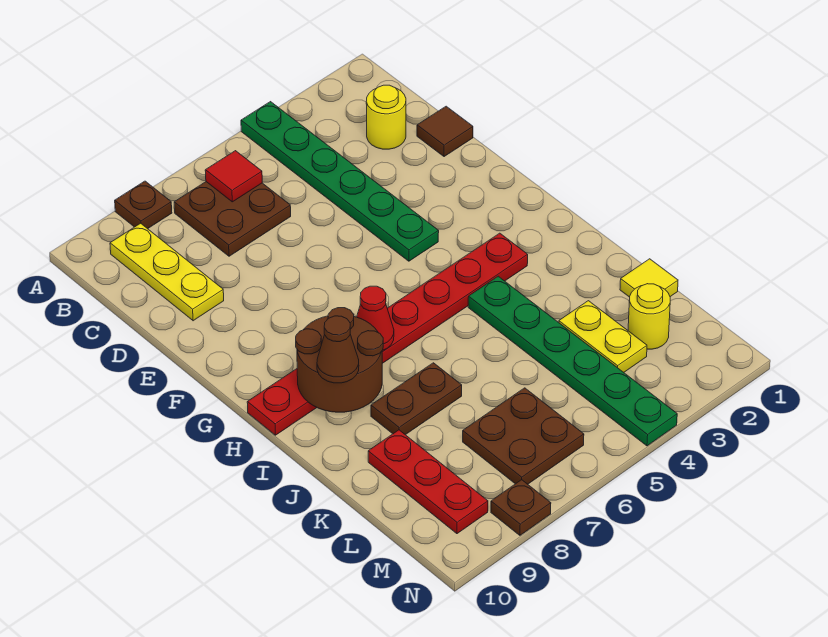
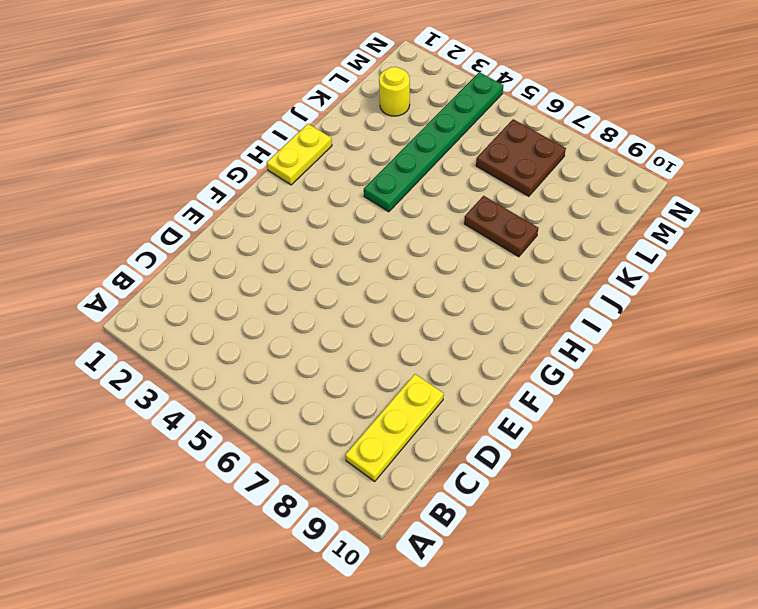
yellow plate H1:I1 level 1 -> yellow plate K3:L3 level 1
none -> green plate A4:F4 level 1
none -> brown plate A8 level 1
none -> brown plate B6:C7 level 1

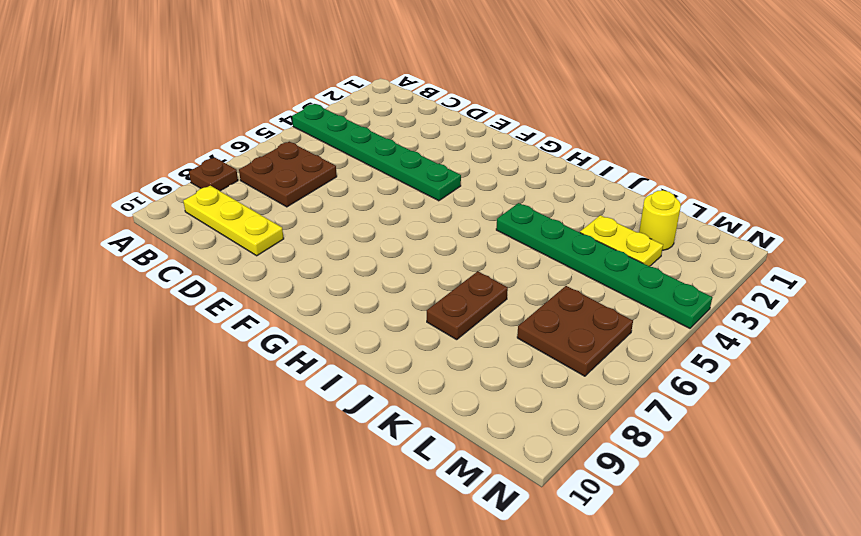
none -> yellow round brick C2 level 1
none -> brown tile D1 level 1
none -> red plate H3:H10 level 1

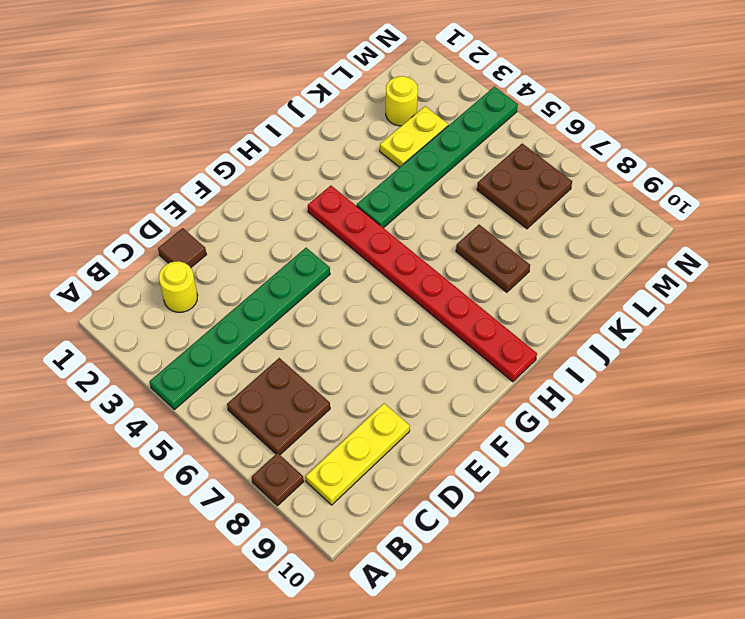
none -> yellow tile K1 level 1
none -> red plate K9:M9 level 1
none -> brown plate N8 level 1

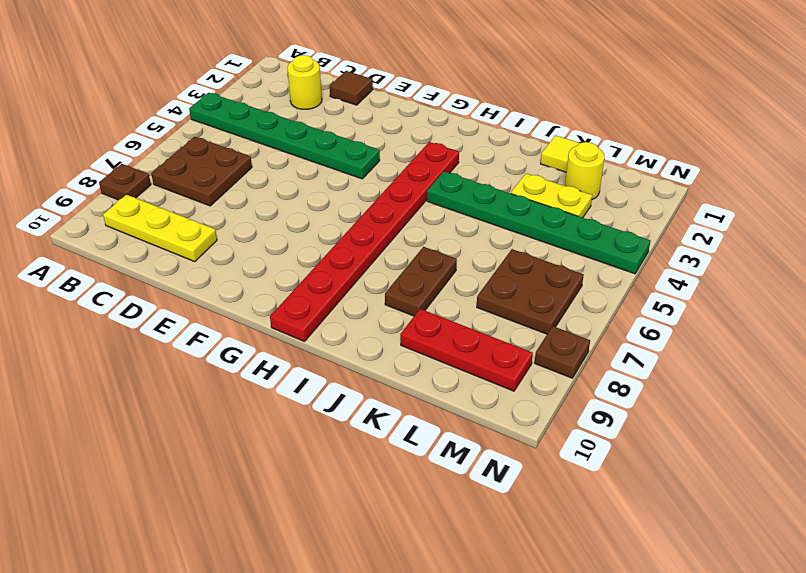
none -> red tile B6 level 2
none -> red cone H7 level 2
none -> brown round brick H8:I9 level 2

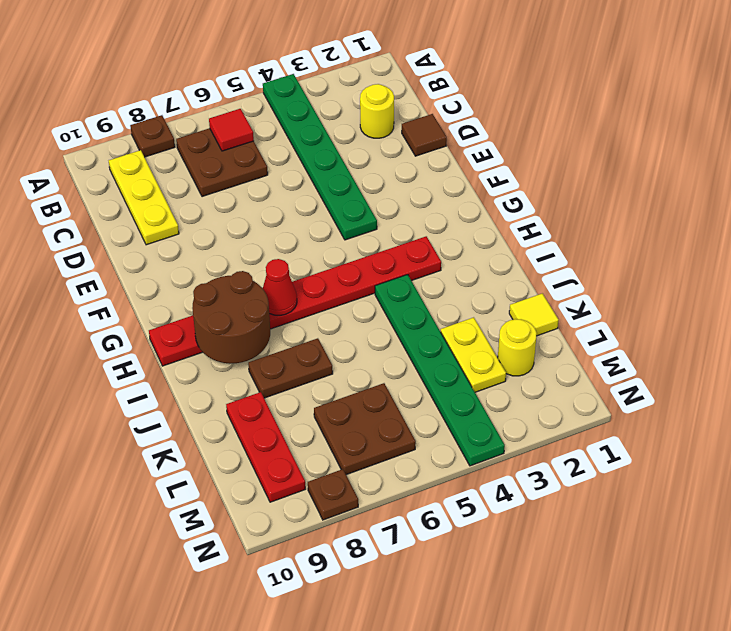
none -> brown cone I9 level 3

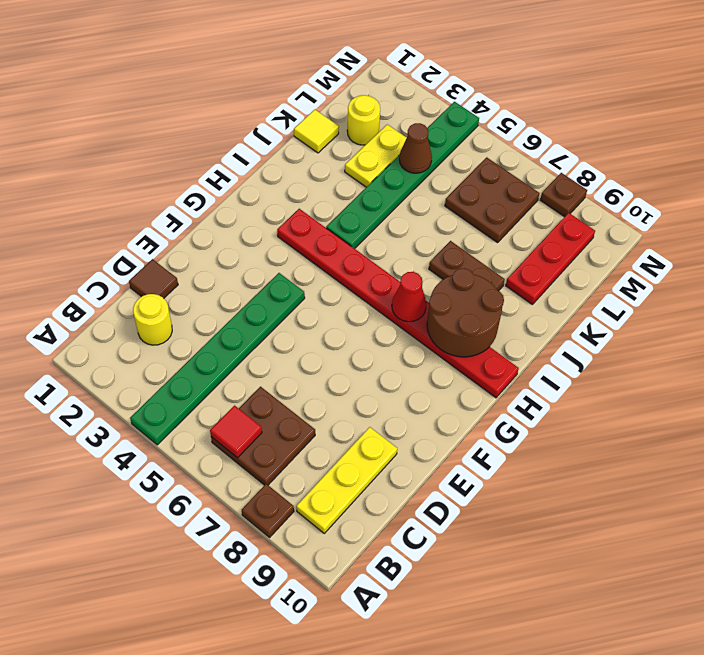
brown cone L4 level 2 -> brown cone I9 level 3

